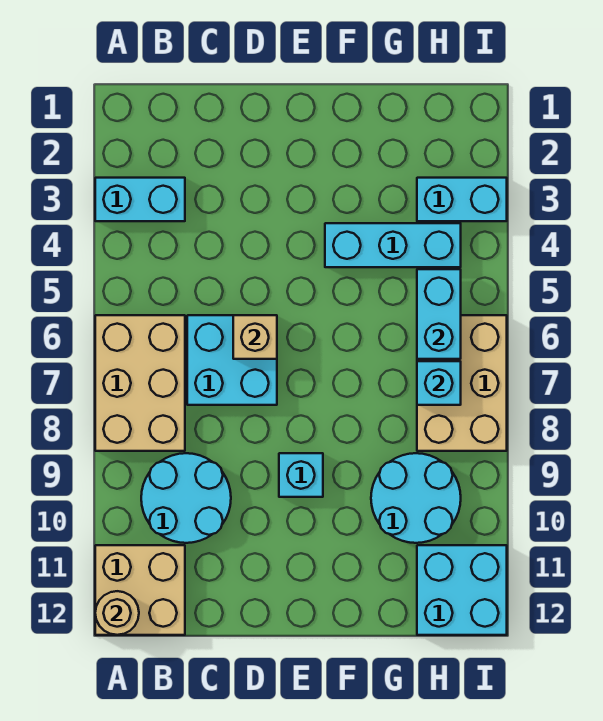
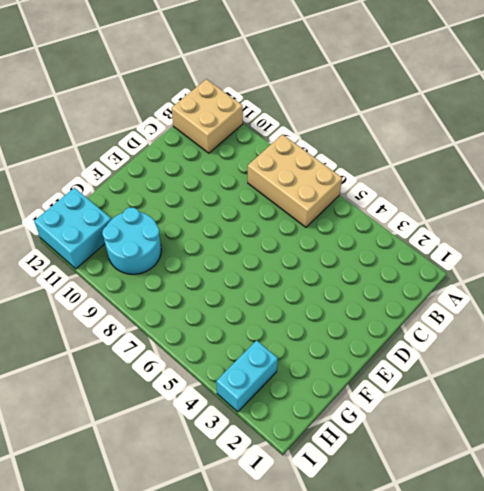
none -> cyan brick A3:B3 level 1
none -> cyan round brick B9:C10 level 1
none -> cyan brick C6:D7 level 1

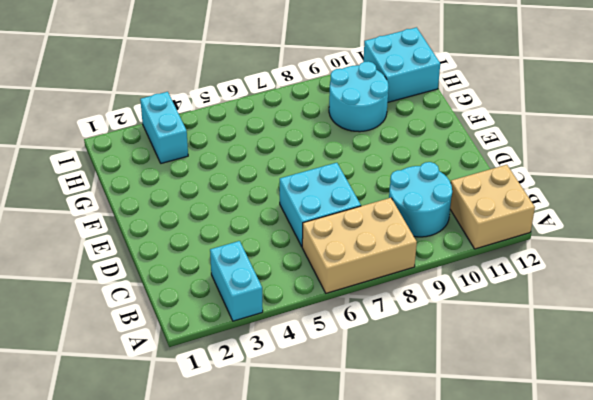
none -> cyan brick E9 level 1
none -> cyan brick F4:H4 level 1
none -> tan brick H6:I8 level 1

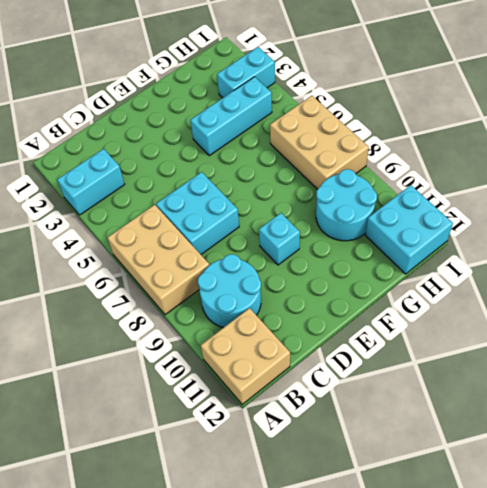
none -> tan round brick A12 level 2
none -> tan brick D6 level 2
none -> cyan brick H5:H6 level 2

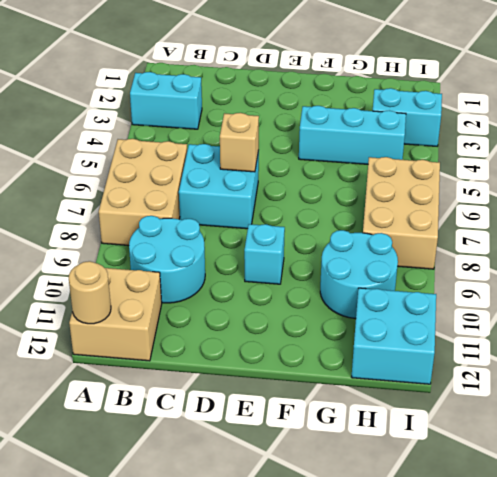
none -> cyan brick H5:H6 level 2
none -> cyan brick H7 level 2

